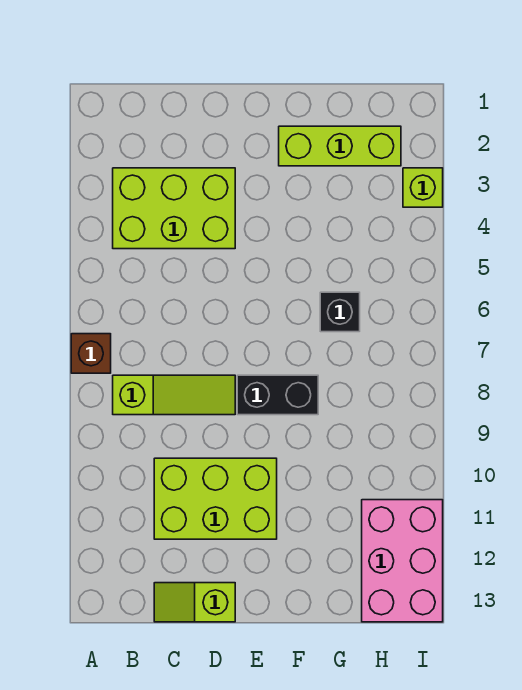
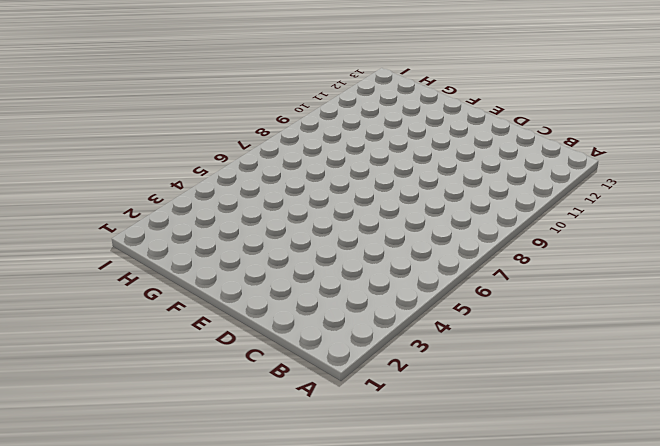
none -> brown brick A7 level 1
none -> lime brick B3:D4 level 1

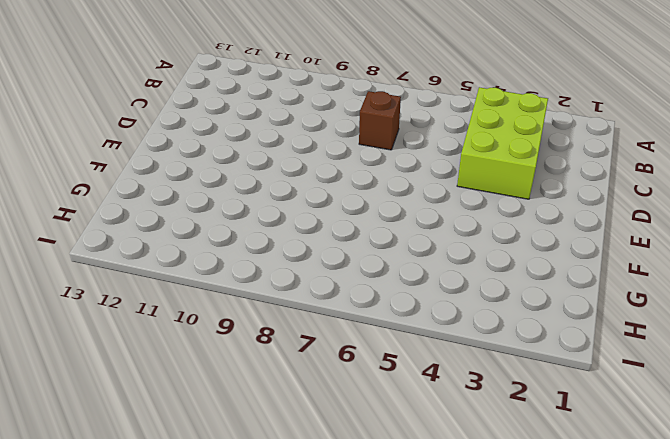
brown brick C7 level 1 -> brown brick A7 level 1
none -> lime slope B8:D8 level 1 top B
none -> lime brick C10:E11 level 1

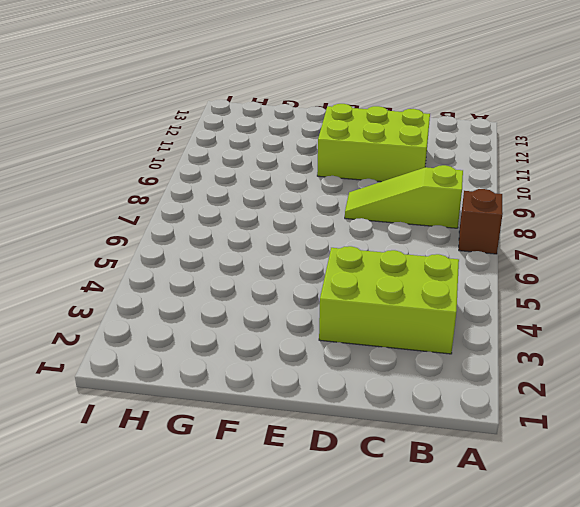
none -> lime slope C13:D13 level 1 top D
none -> black brick E8:F8 level 1

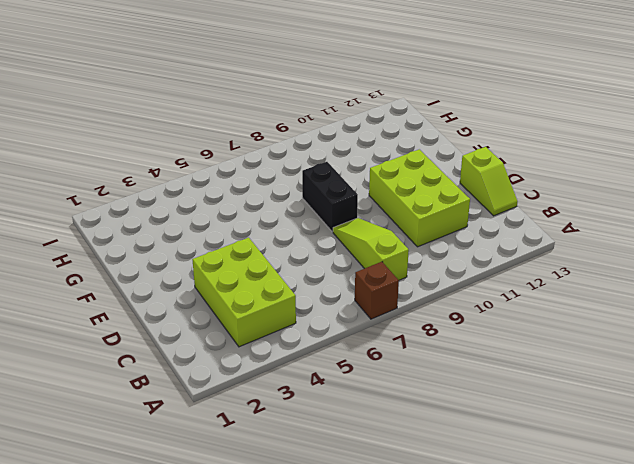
none -> lime brick F2:H2 level 1
none -> black brick G6 level 1

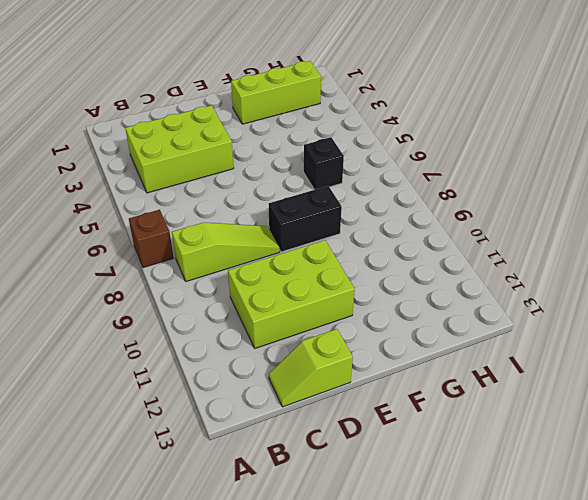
none -> pink brick H11:I13 level 1
none -> lime brick I3 level 1

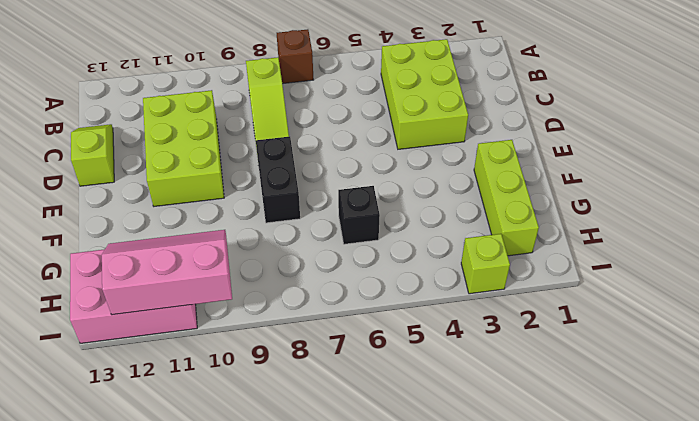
pink slope H10:I12 level 2 top I -> none

